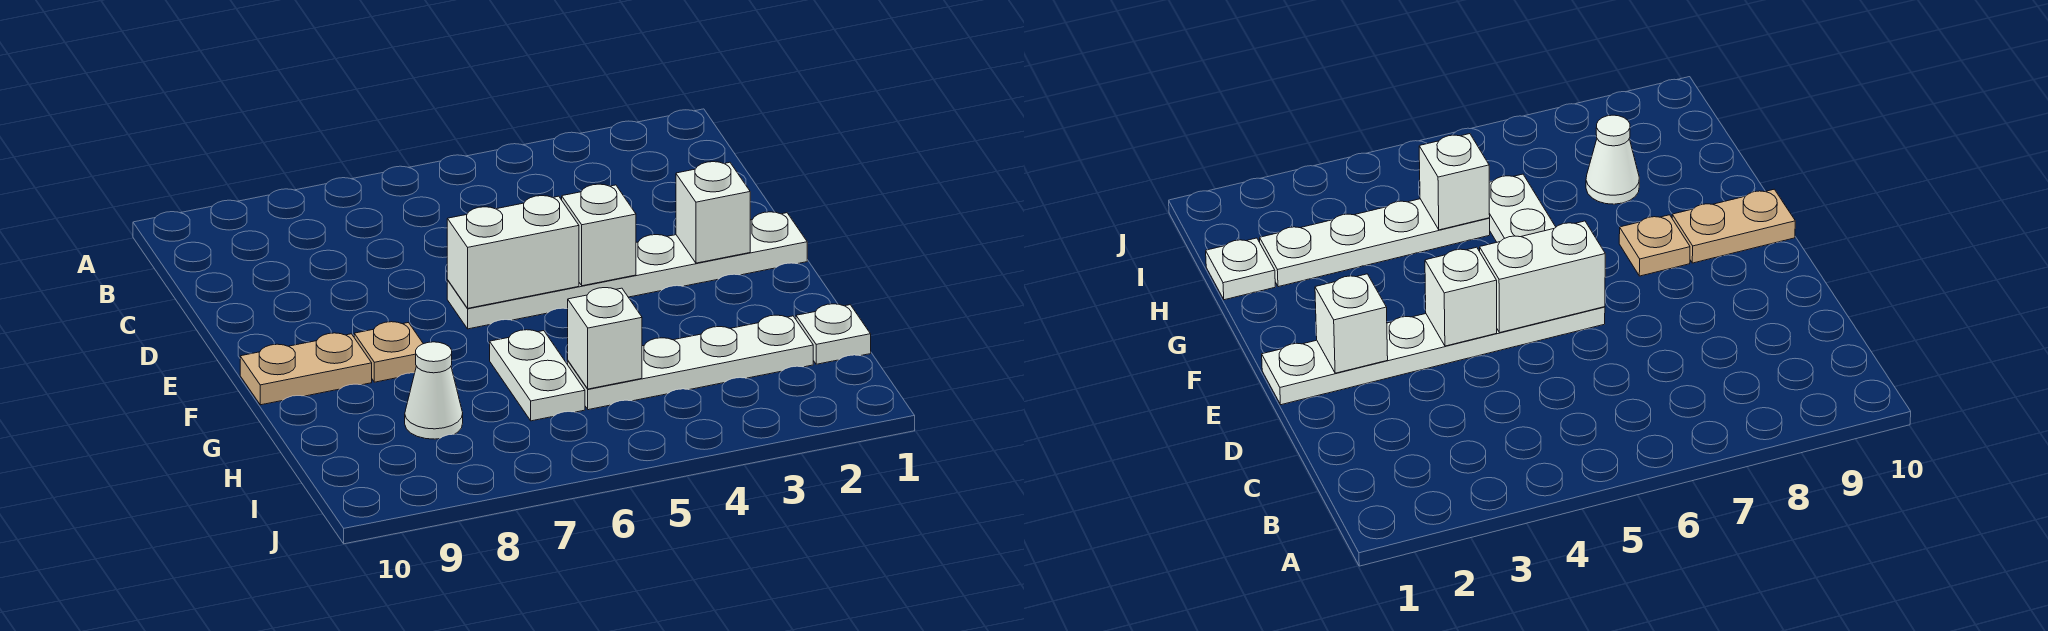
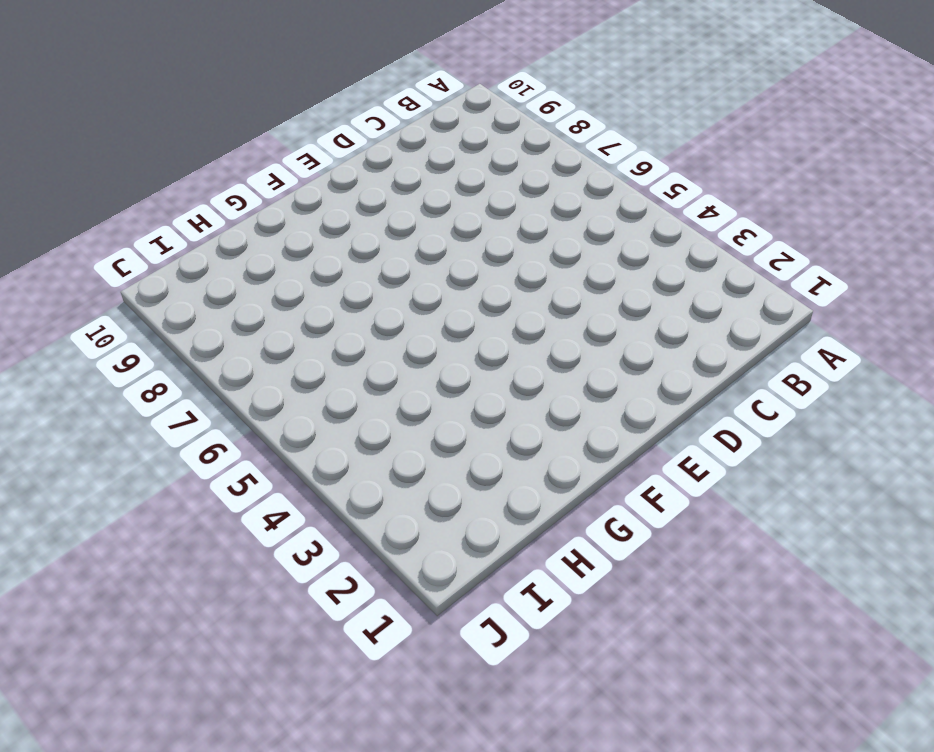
none -> white plate E1:E6 level 1
none -> tan plate F8 level 1

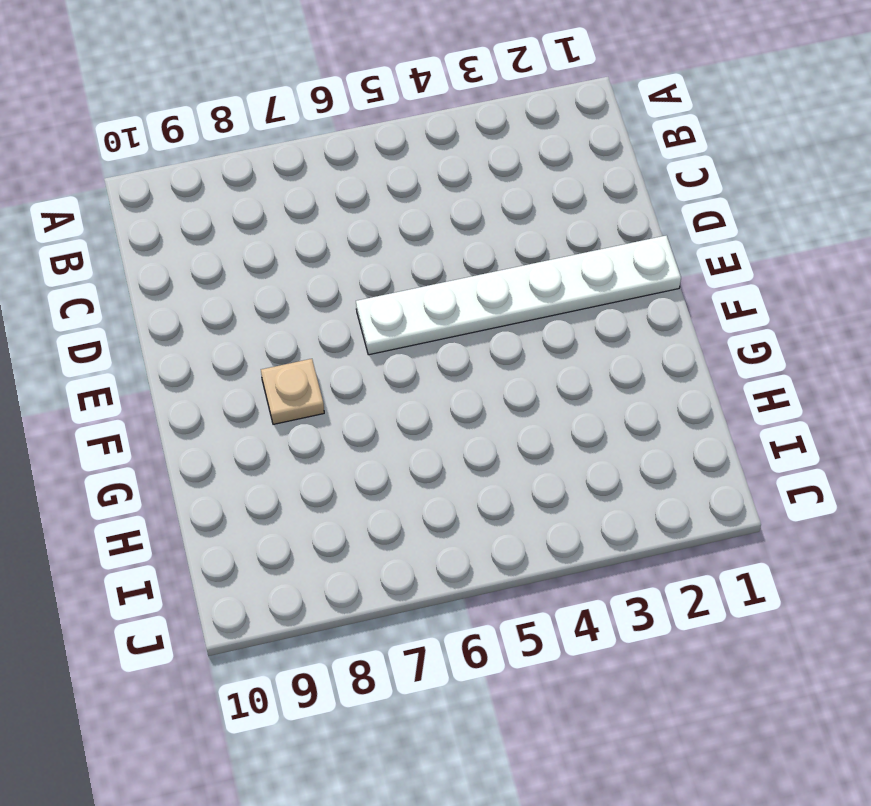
none -> tan plate F9:F10 level 1
none -> white plate G6:H6 level 1

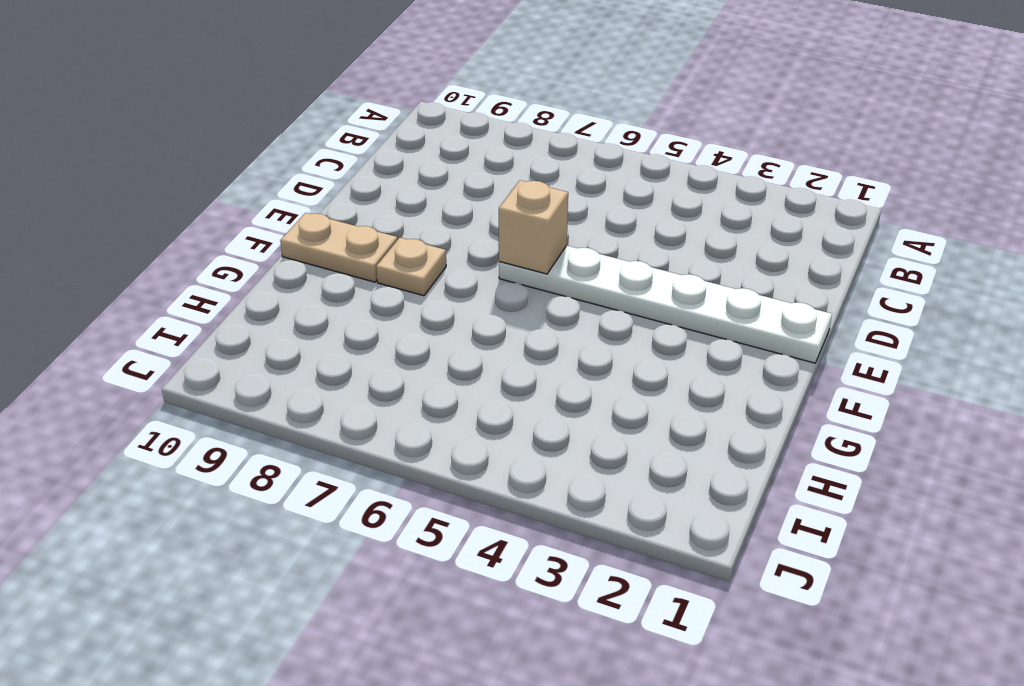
tan brick E6 level 2 -> white brick E5:E6 level 2
none -> white plate G6:H6 level 1
none -> white plate H1 level 1

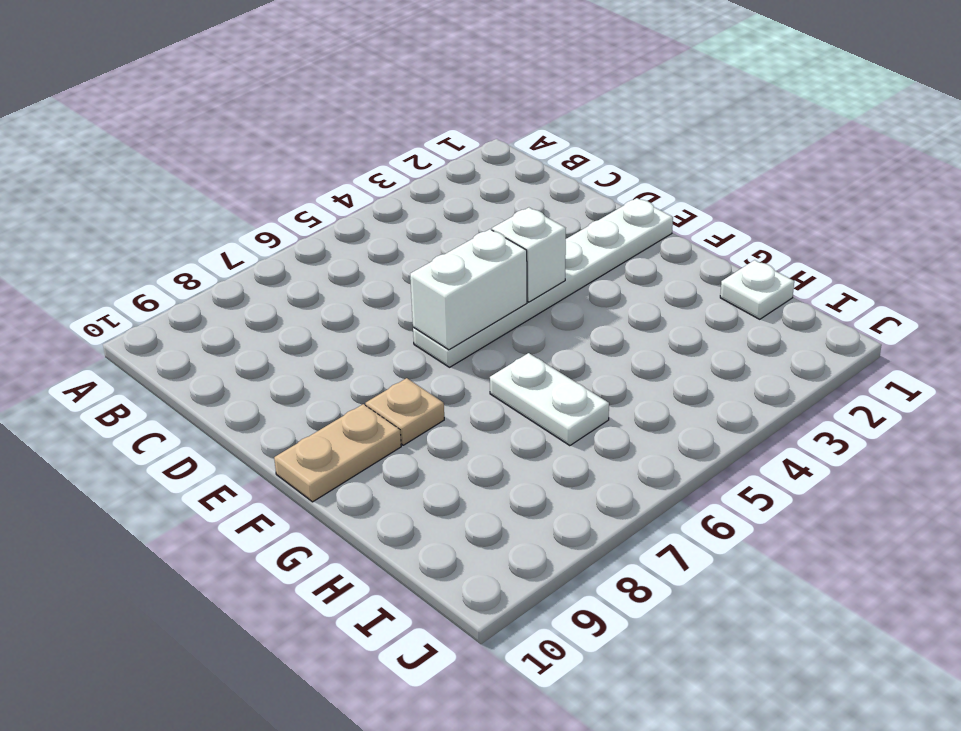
none -> white plate H2:H5 level 1
none -> white cone H8 level 1

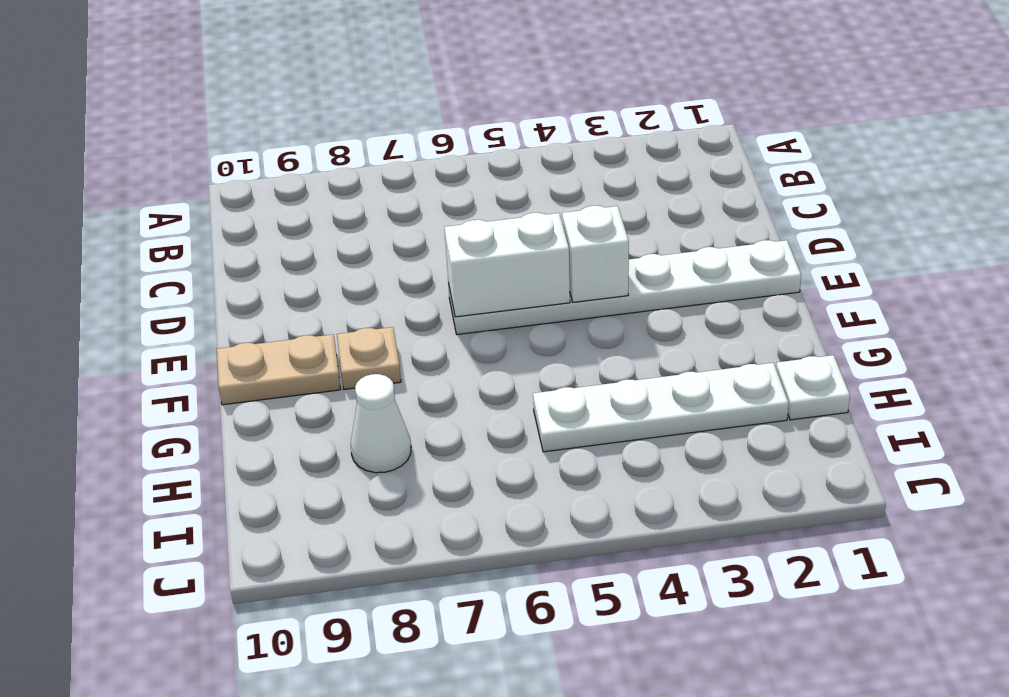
none -> white plate G6:H6 level 1
none -> white brick E2 level 2

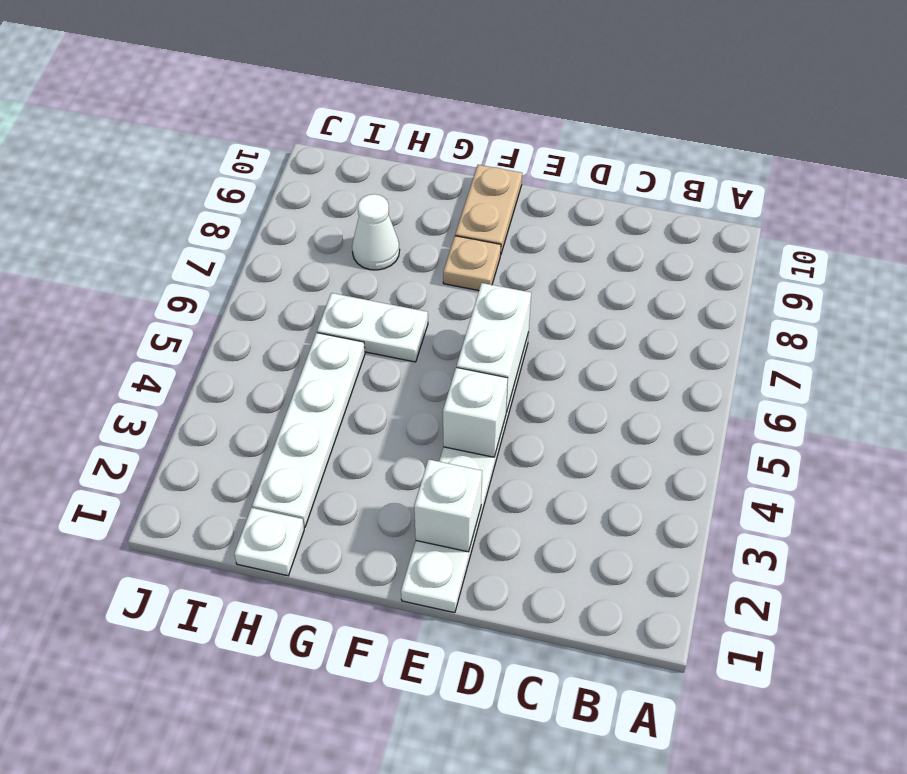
none -> white brick H5 level 2

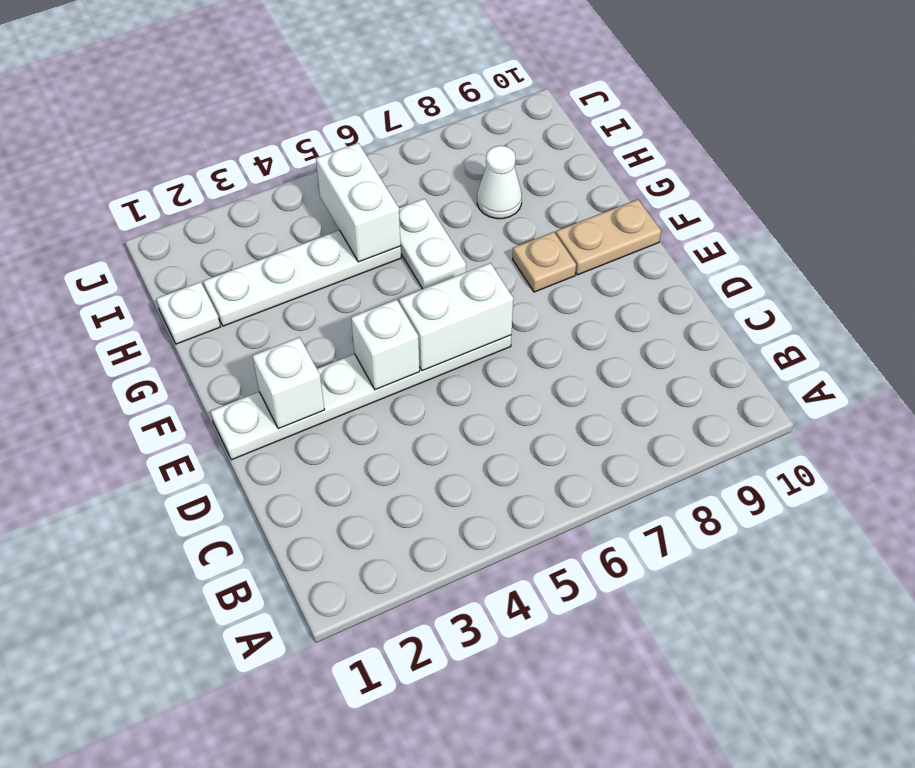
white brick H5:I5 level 2 -> white brick H5 level 2

